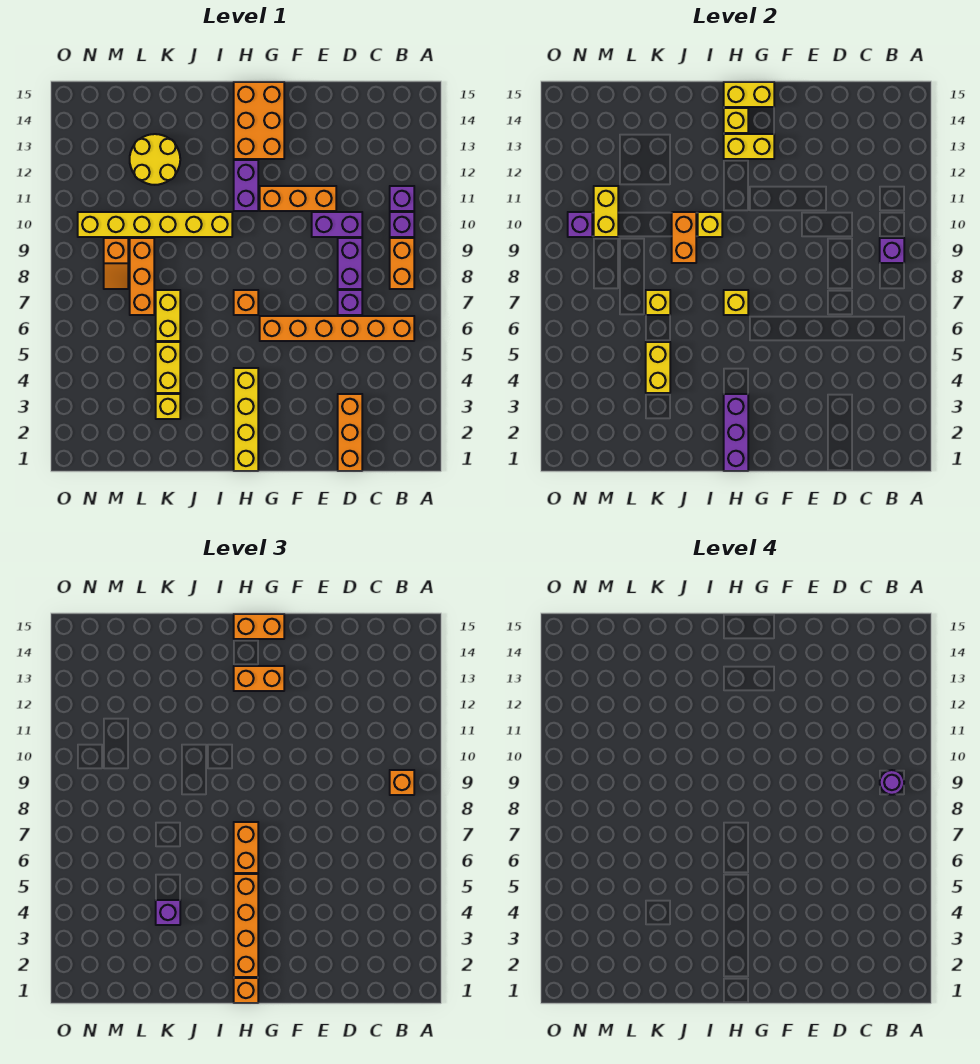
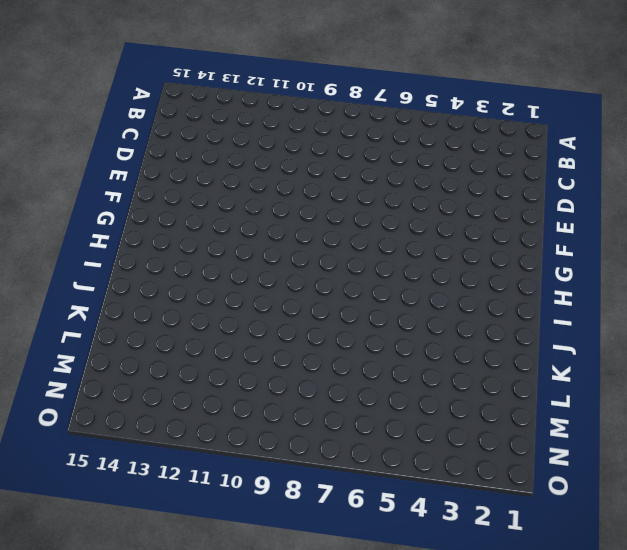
none -> orange brick B6:G6 level 1
none -> orange brick B8:B9 level 1
none -> purple brick B10 level 1
none -> purple brick B11 level 1

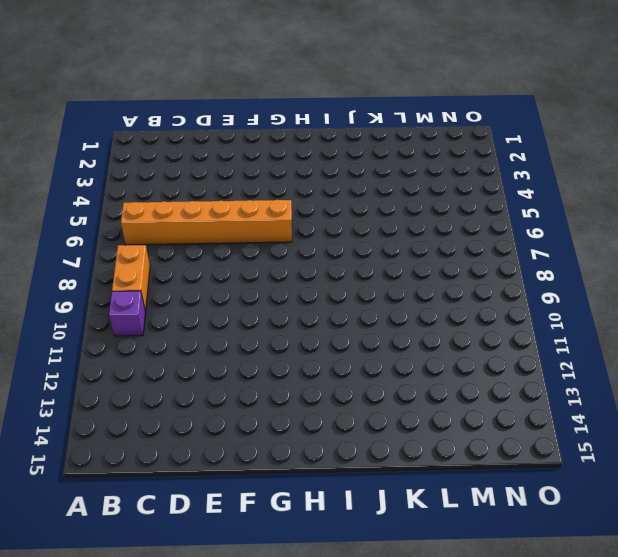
none -> purple brick B11 level 1
none -> orange brick D1:D3 level 1
none -> purple brick D7 level 1
none -> purple brick D8:D9 level 1

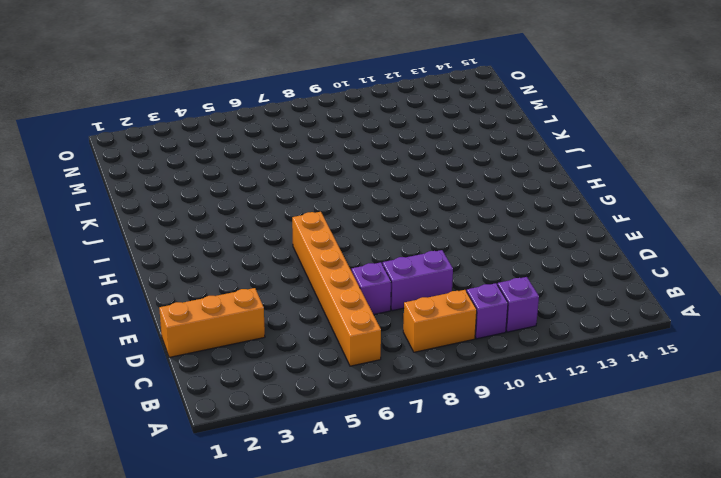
none -> purple brick D10:E10 level 1
none -> orange brick E11:G11 level 1
none -> orange brick G13:H15 level 1
none -> yellow brick H1:H4 level 1

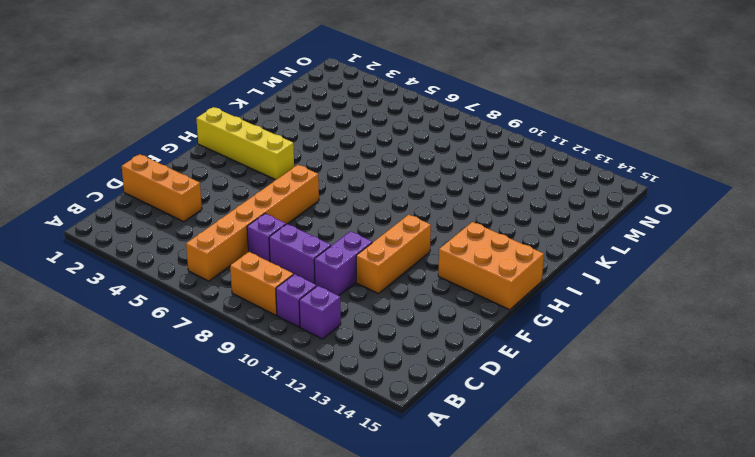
none -> orange brick H7 level 1
none -> purple brick H11:H12 level 1
none -> yellow brick I10:N10 level 1
none -> yellow brick K3 level 1

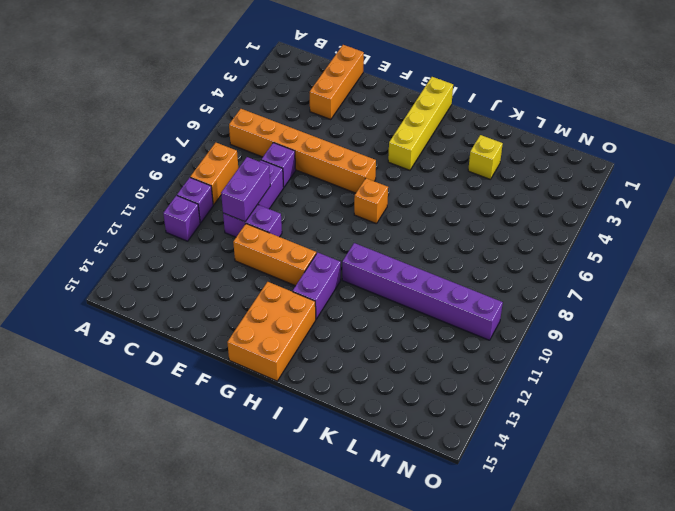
purple brick D9:D10 level 2 -> none
purple brick I10:N10 level 1 -> yellow brick I10:N10 level 1
none -> yellow brick K4:K5 level 1
none -> yellow brick K6:K7 level 1
none -> yellow round brick K12:L13 level 1
none -> orange brick L7:L9 level 1

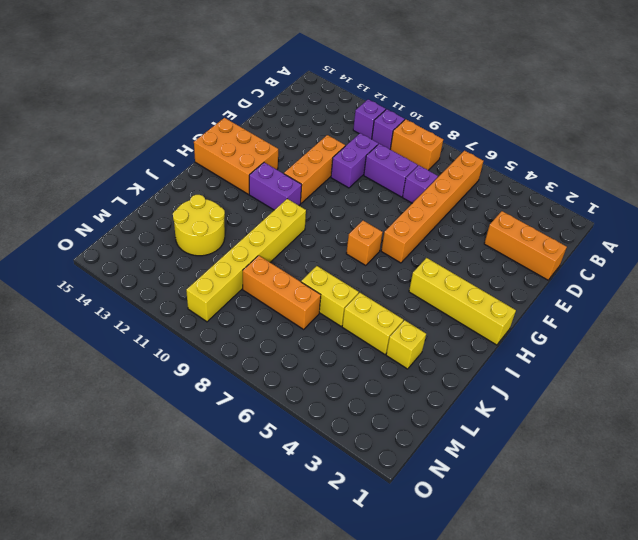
none -> orange slope M8:M9 level 1 top 9
none -> purple brick B9 level 2
none -> yellow brick G13:H13 level 2
none -> yellow brick G15:H15 level 2

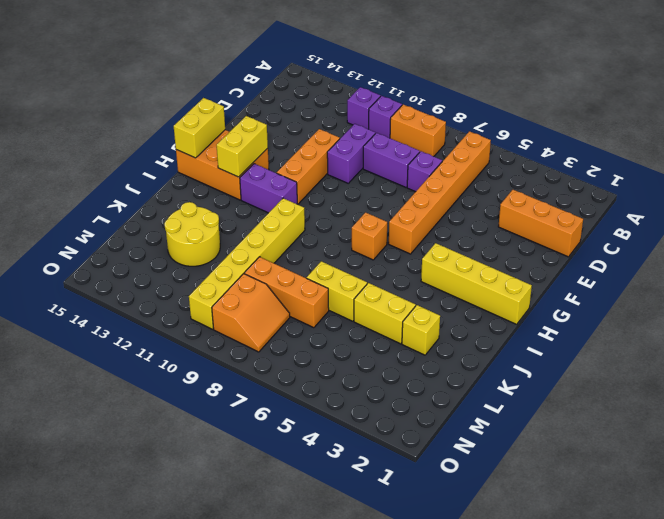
orange slope M8:N9 level 1 top 9 -> orange slope M8:M9 level 1 top 9
none -> purple brick B9 level 2
none -> purple brick H1:H3 level 2
none -> yellow brick H7 level 2
none -> yellow brick H14 level 2

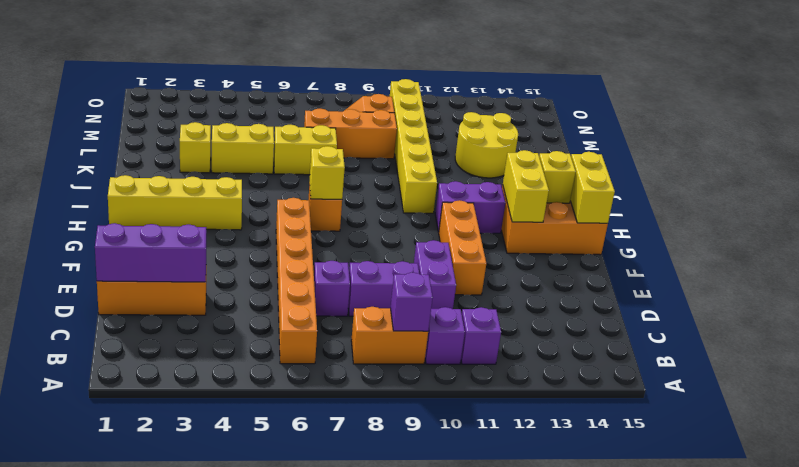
purple brick D1:D3 level 2 -> purple brick H1:H3 level 2
none -> yellow brick I10 level 2
none -> orange brick J9:J10 level 2
none -> yellow brick K4:K5 level 2
none -> yellow brick K7 level 2

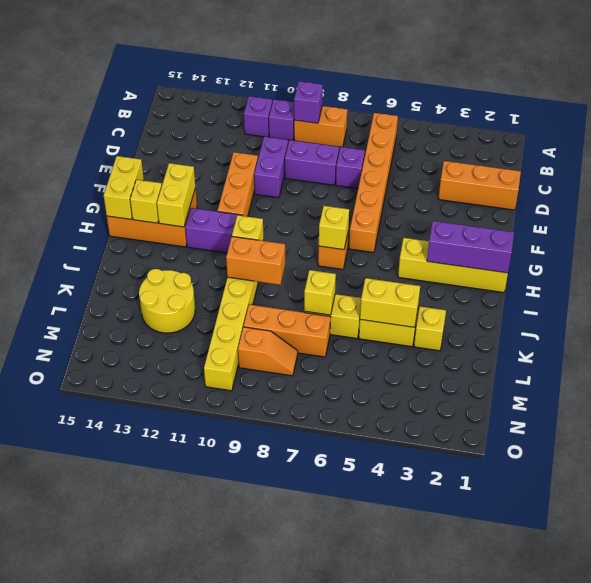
none -> yellow brick M10:M11 level 2
none -> purple brick N10 level 2
none -> orange brick B9 level 3
none -> orange brick G13:H13 level 3

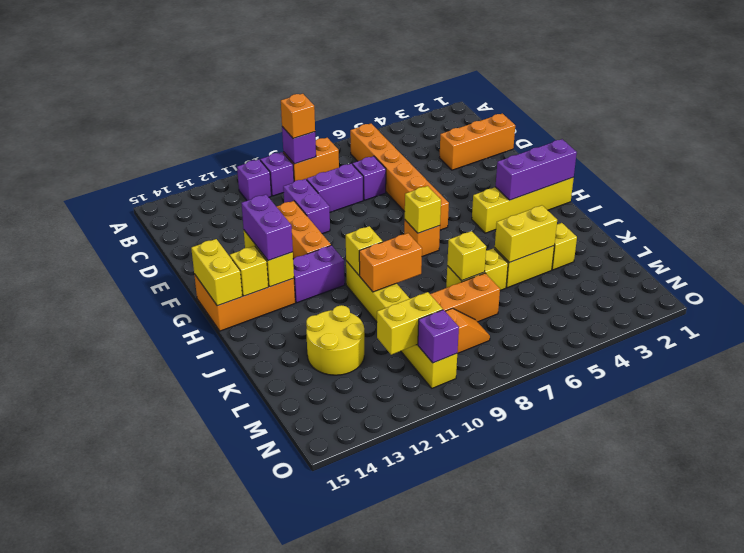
purple brick G13:H13 level 3 -> orange brick G13:H13 level 3
none -> orange brick G15:H15 level 3
none -> orange brick H1 level 3
none -> orange brick H2:H5 level 3
none -> orange brick H6:H7 level 3

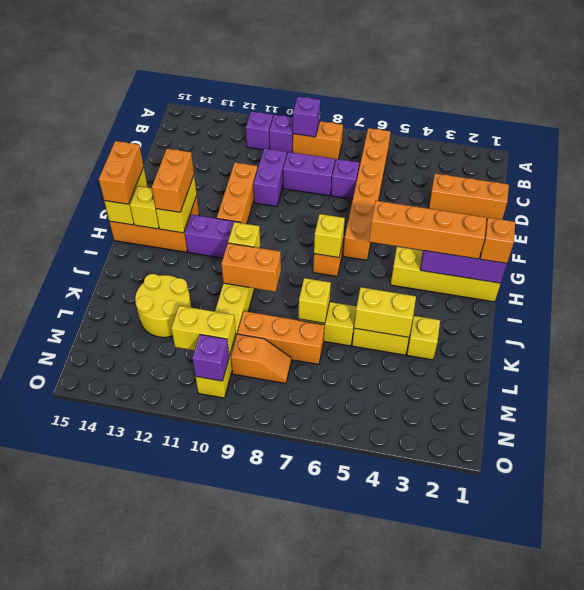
none -> orange brick B9 level 3
none -> orange brick H6:H7 level 3
none -> purple brick K4 level 3
none -> purple round brick B9 level 4

